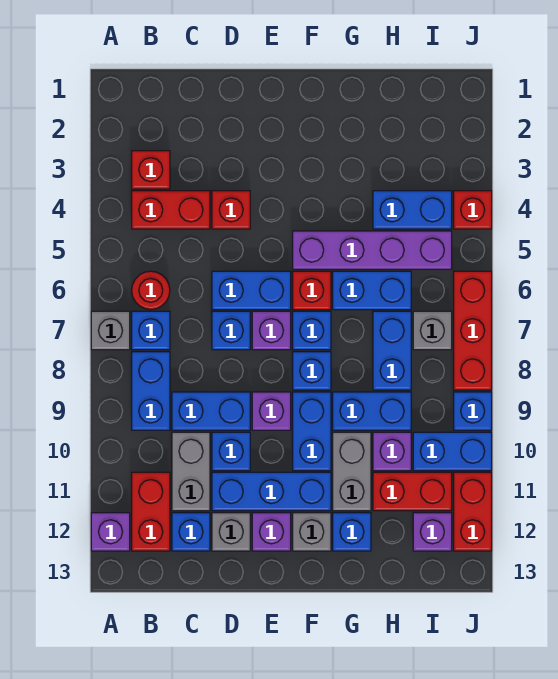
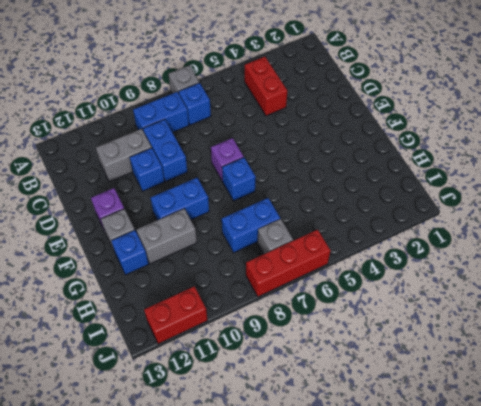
none -> purple brick A12 level 1
none -> red brick B3 level 1
none -> red round brick B6 level 1
none -> red brick B11:B12 level 1

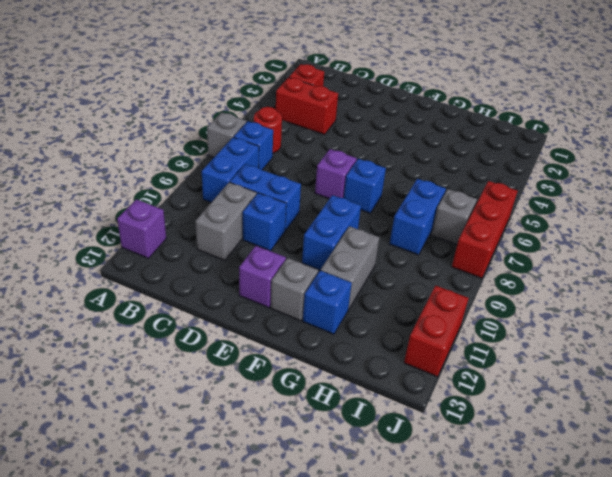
none -> red brick B11:B12 level 1
none -> blue brick C12 level 1
none -> red brick D4 level 1
none -> blue brick D6:E6 level 1

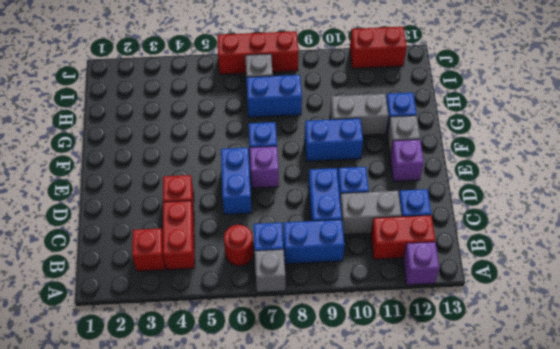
none -> blue brick D7 level 1
none -> blue brick D11:F11 level 1
none -> grey brick D12 level 1
none -> purple brick E9 level 1

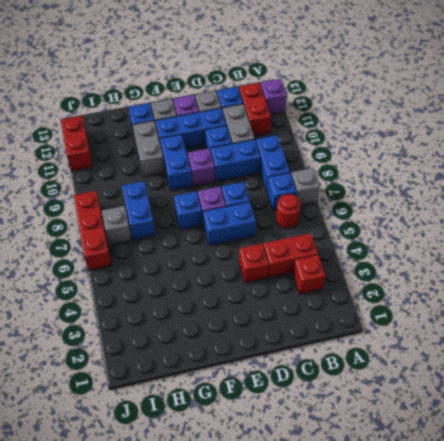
none -> purple brick F5:I5 level 1
none -> red brick F6 level 1
none -> blue brick F8 level 1
none -> blue brick G6:H6 level 1

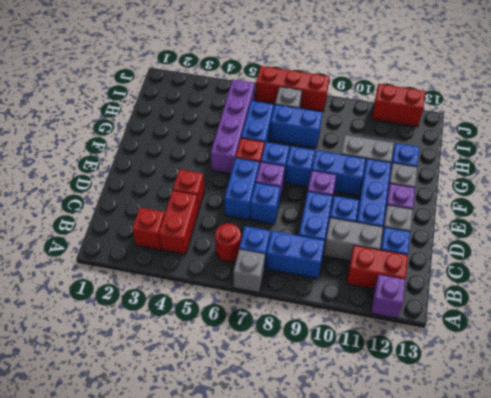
none -> blue brick G9:H9 level 1
none -> blue brick H4:I4 level 1
none -> purple brick H10 level 1
none -> red brick H11:I11 level 1

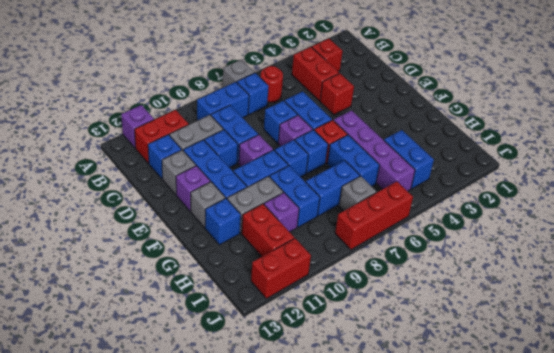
none -> blue brick I10:J10 level 1
none -> purple brick I12 level 1
none -> red brick J4 level 1
none -> blue brick J9 level 1

